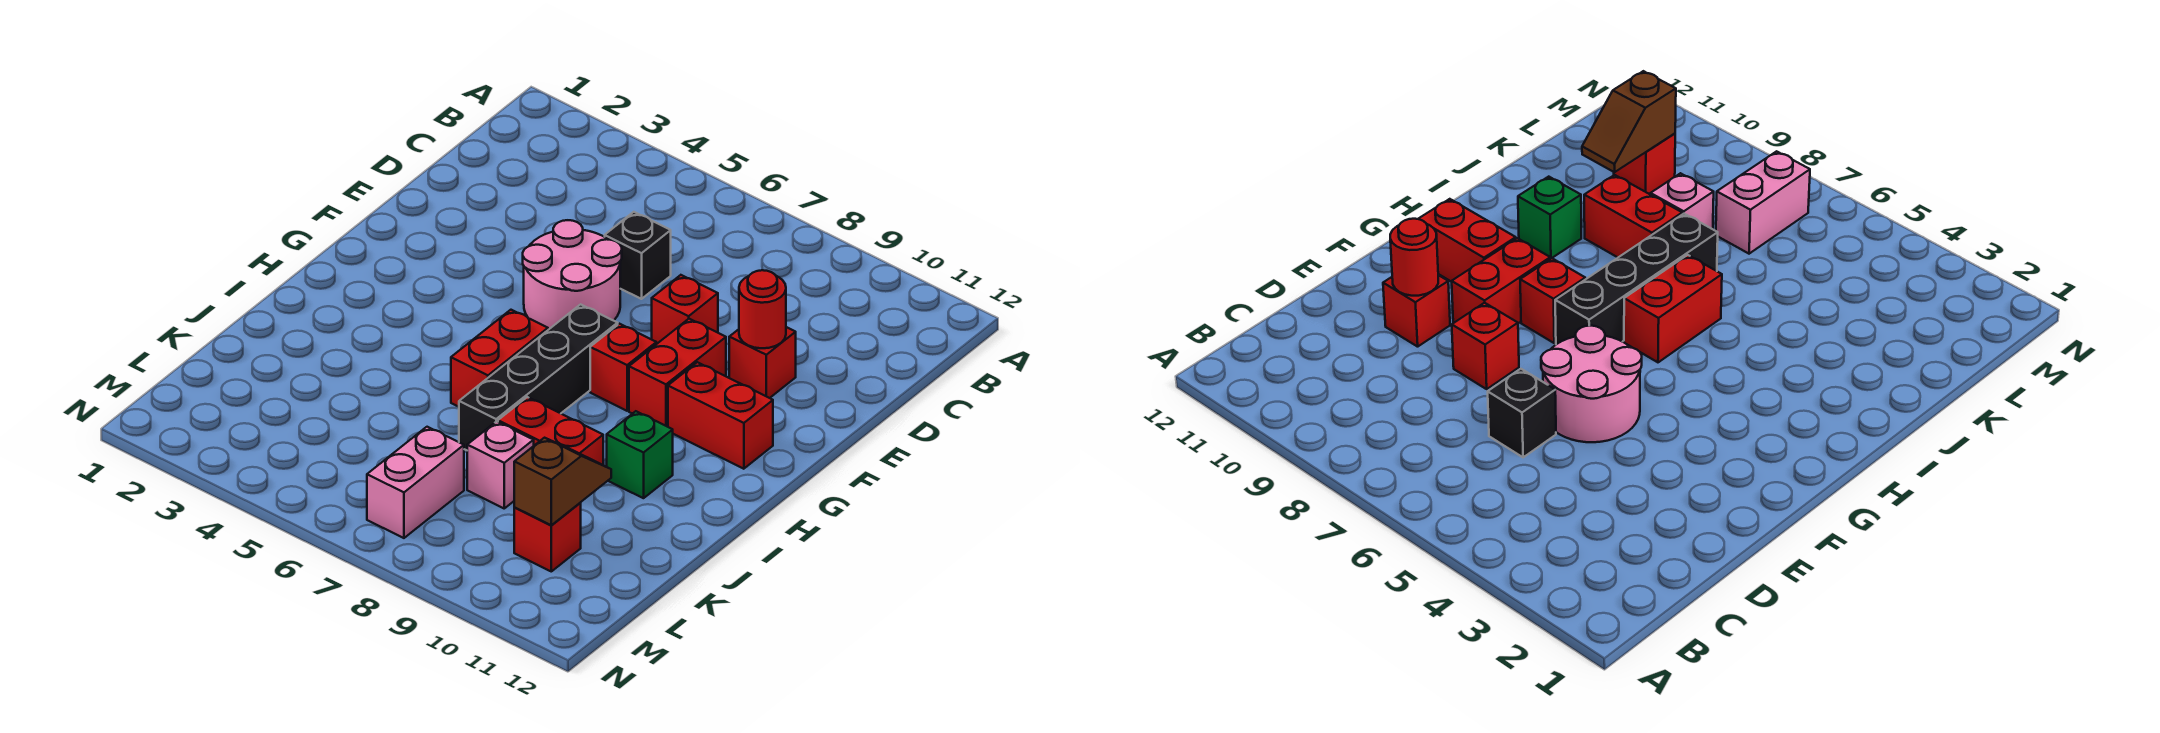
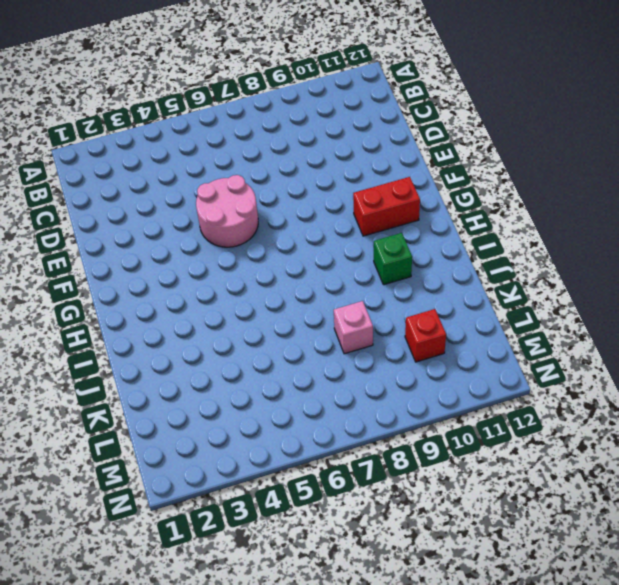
none -> black brick D6 level 1
none -> red brick E8 level 1
none -> red brick E10 level 1

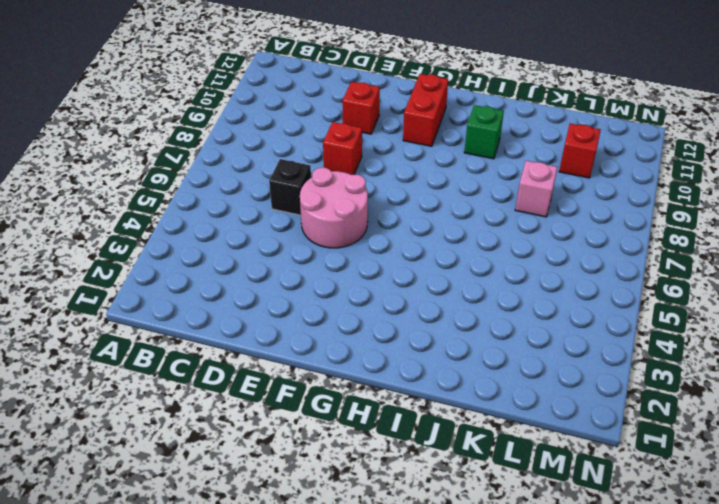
none -> red brick F9:G9 level 1
none -> black brick G7:J7 level 1
none -> red brick G8 level 1

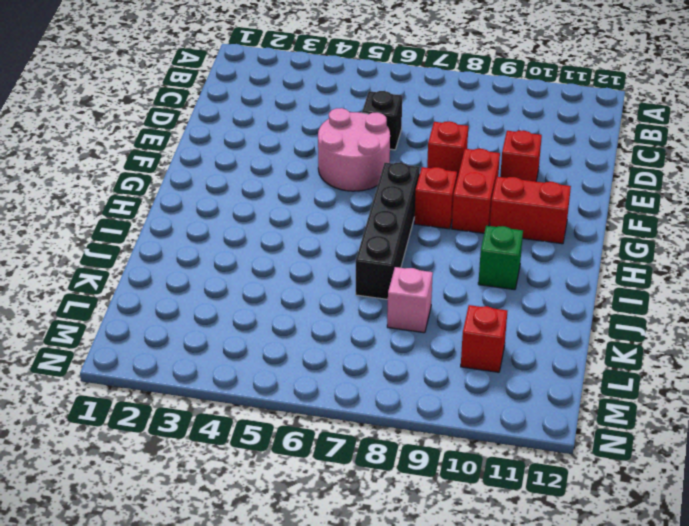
none -> red brick H6:I6 level 1
none -> red brick J8:J9 level 1
none -> pink brick L7:M7 level 1

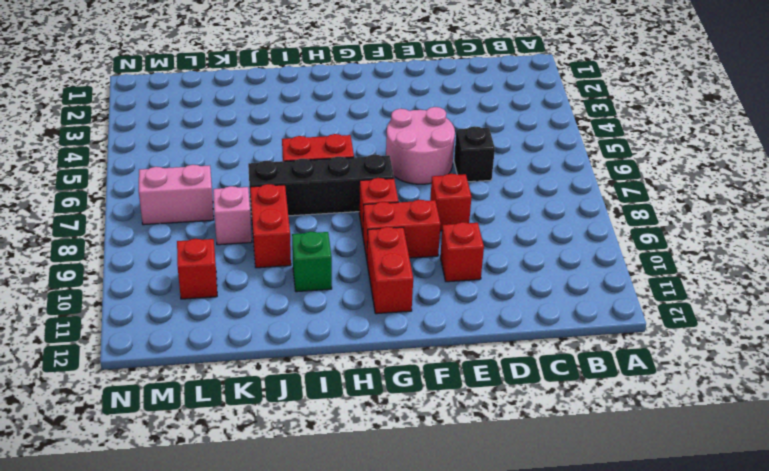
none -> red round brick E10 level 2
none -> brown slope K10:L10 level 2 top L

